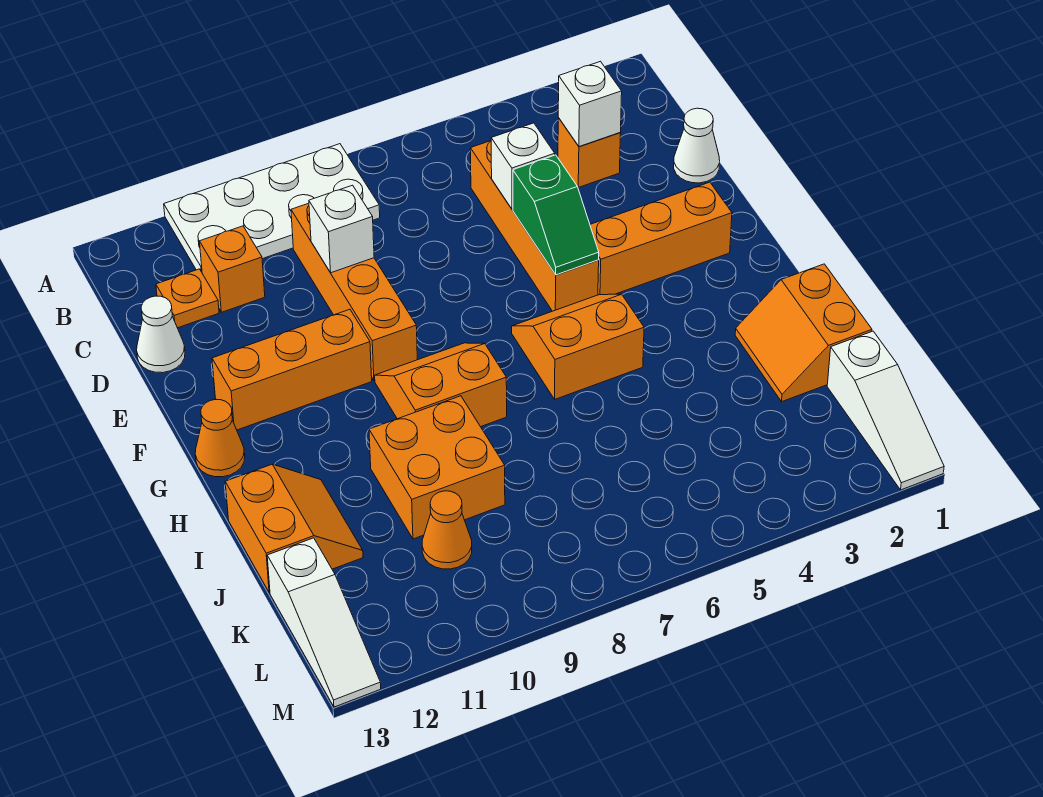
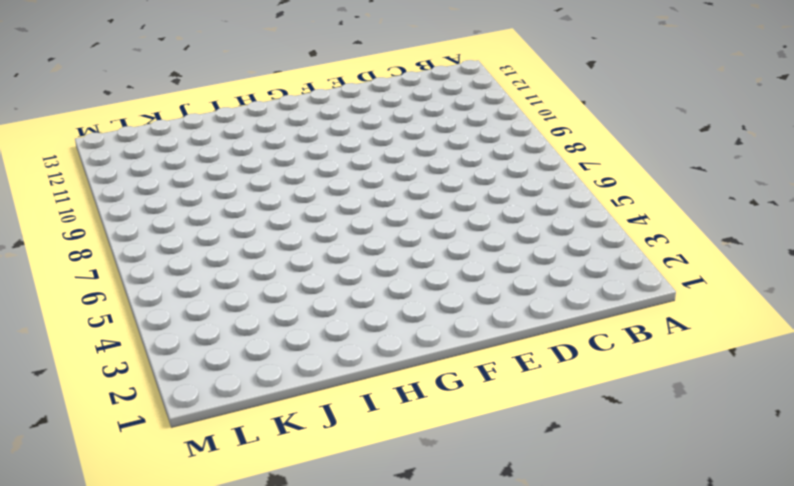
none -> white plate A8:B11 level 1
none -> orange brick C3 level 1
none -> orange brick C5:F5 level 1

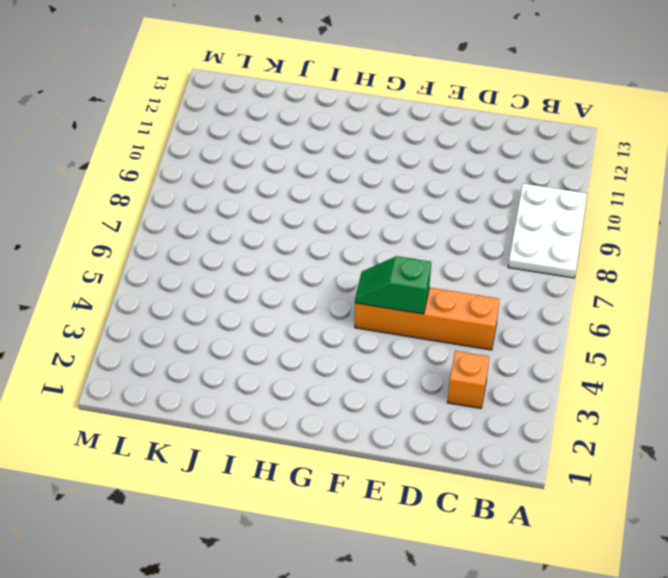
white plate A8:B10 level 1 -> white plate A8:B11 level 1
none -> orange brick C9:F9 level 1
none -> orange brick C11 level 1
none -> orange plate C12 level 1

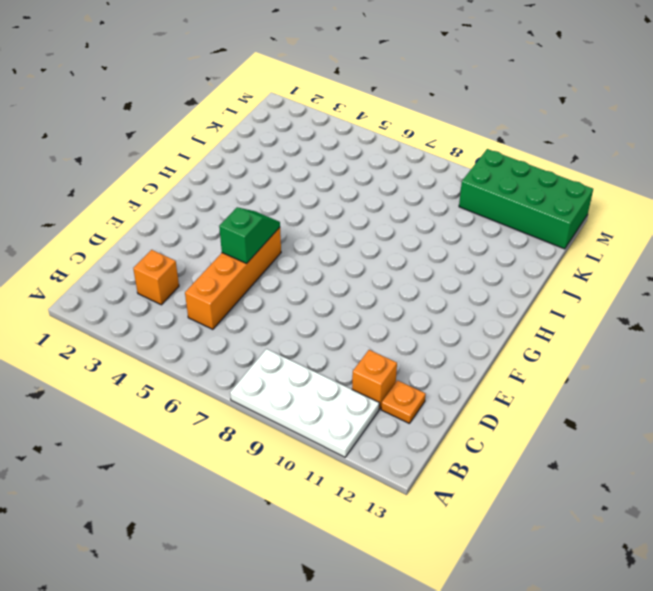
green brick L10:M13 level 1 -> white slope K13:M13 level 1 top K
none -> orange brick C9:F9 level 1
none -> white cone D1 level 1
none -> white cone D13 level 1

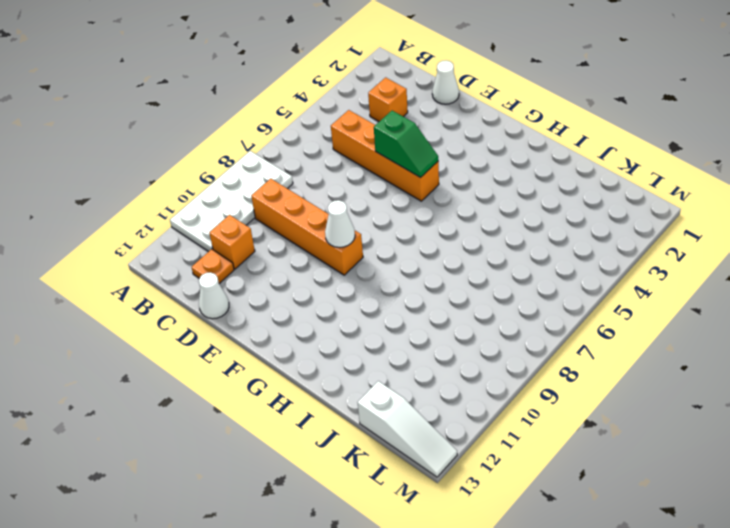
white cone F9 level 2 -> none
none -> orange brick F2:F4 level 1
none -> orange brick F10:F12 level 1
none -> orange slope G5:H6 level 1 top H

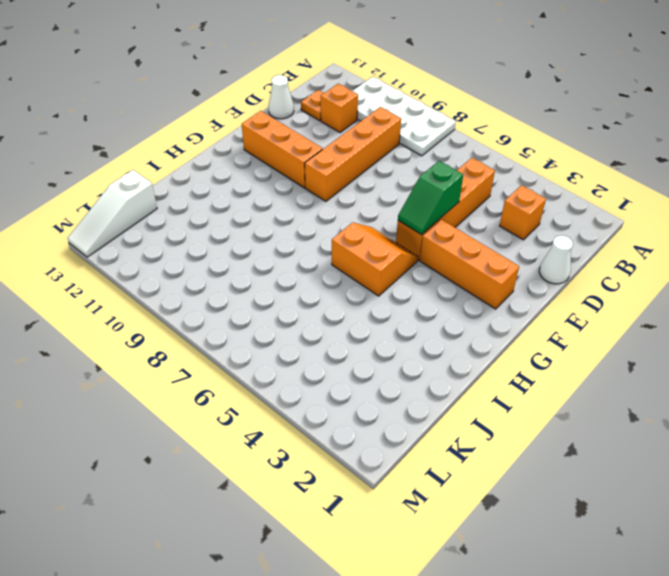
none -> orange slope G8:H9 level 1 top H
none -> orange cone G13 level 1
none -> orange slope I1:J2 level 1 top 1

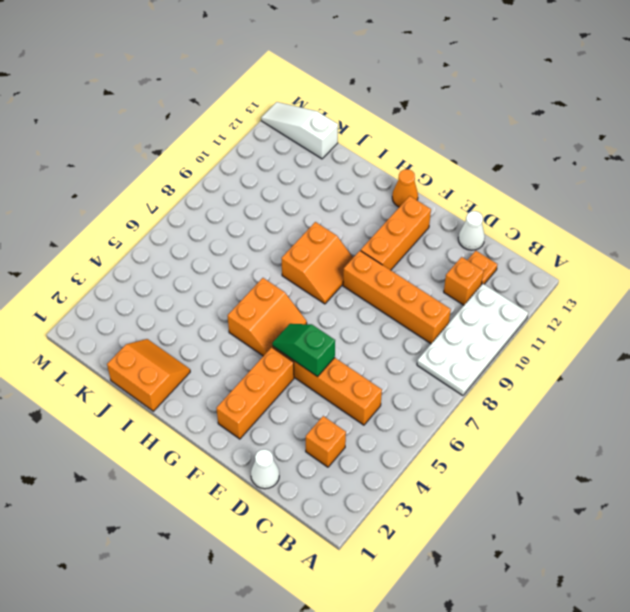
none -> orange brick I9:J10 level 1
none -> orange slope I12:J13 level 1 top 13
none -> white slope K1:M1 level 1 top K

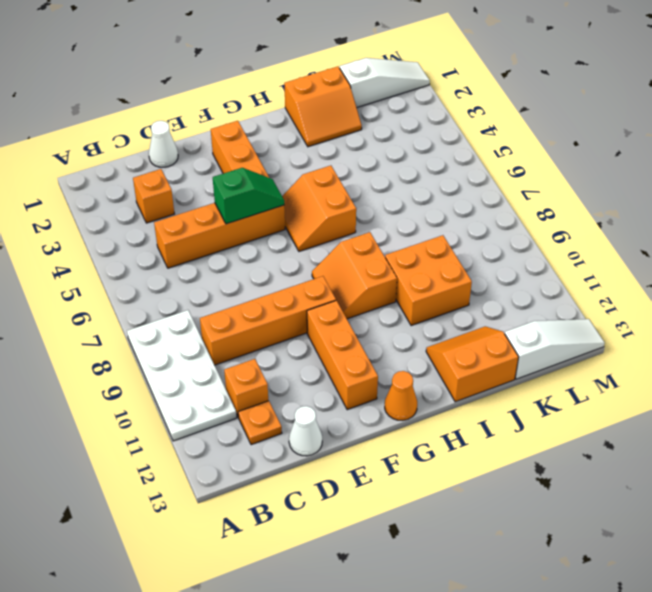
none -> orange cone K10 level 1
none -> white brick C3 level 2
none -> white brick D5 level 2

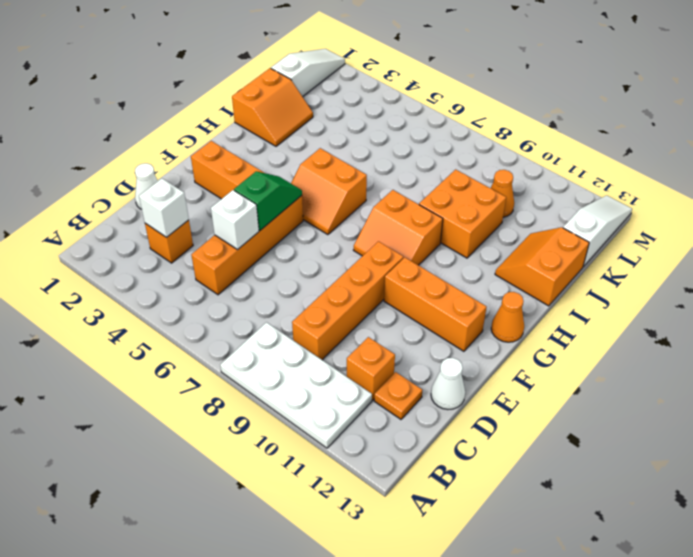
none -> white brick D9 level 2

